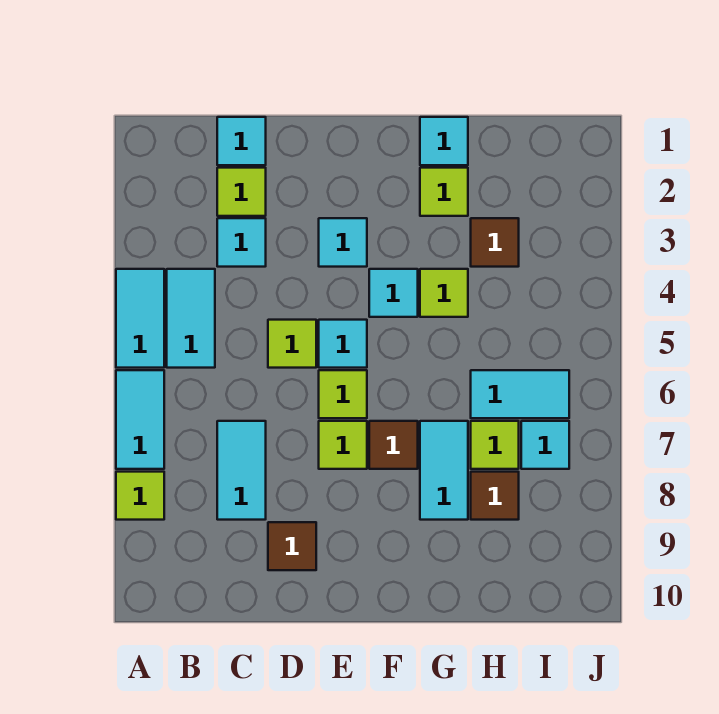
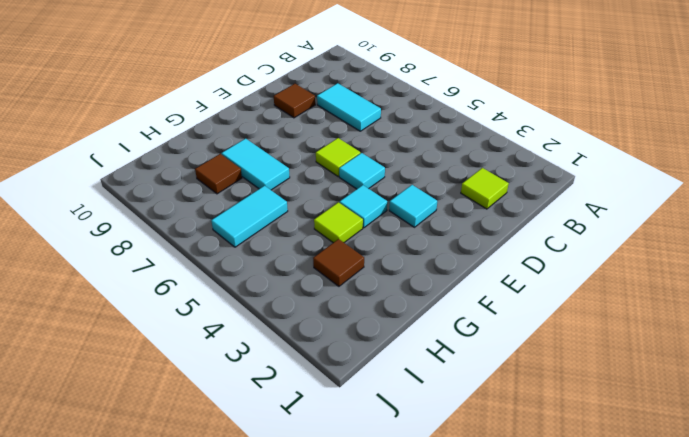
none -> cyan tile A4:A5 level 1
none -> cyan tile A6:A7 level 1
none -> lime tile A8 level 1

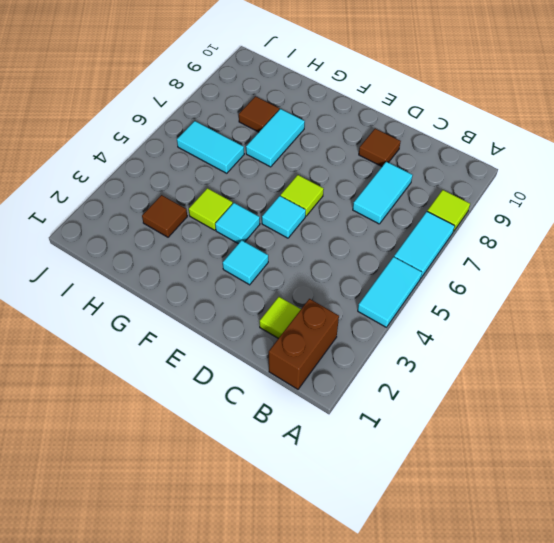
brown brick B1:B2 level 1 -> none
none -> cyan tile B4:B5 level 1
none -> cyan tile C1 level 1
none -> cyan tile C3 level 1

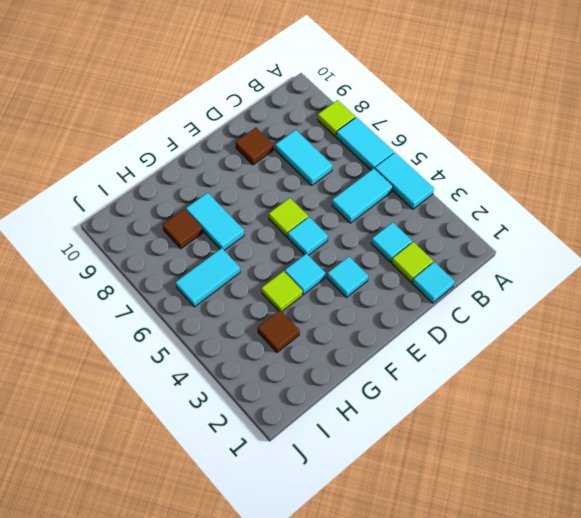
cyan tile B5:C5 level 1 -> cyan tile B4:B5 level 1
none -> lime tile D5 level 1
none -> lime tile E7 level 1
none -> brown tile F7 level 1

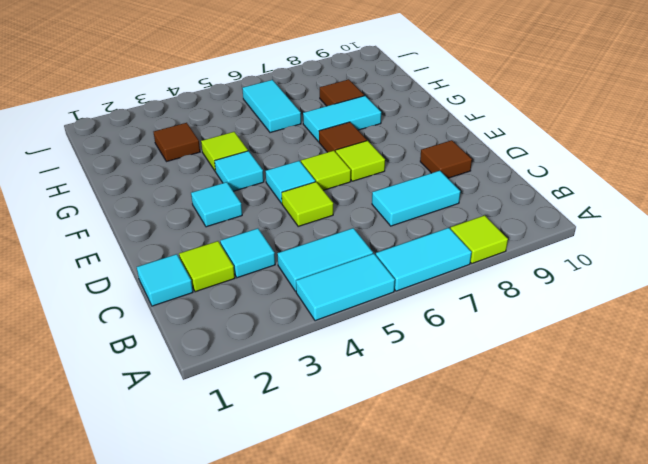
none -> cyan tile G1 level 1
none -> lime tile G2 level 1
none -> lime tile H7 level 1

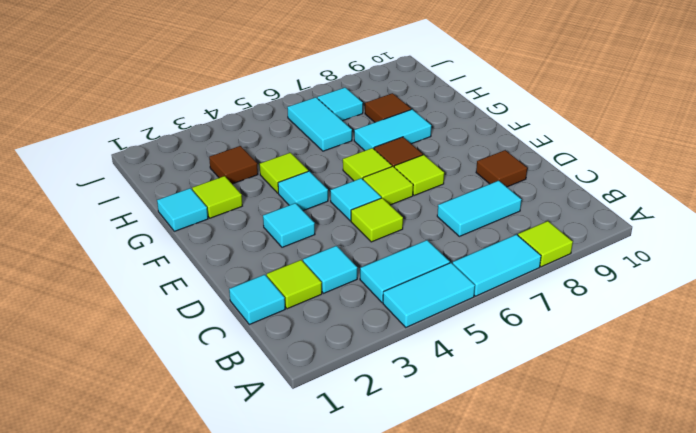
lime tile F6 level 1 -> lime tile H7 level 1

